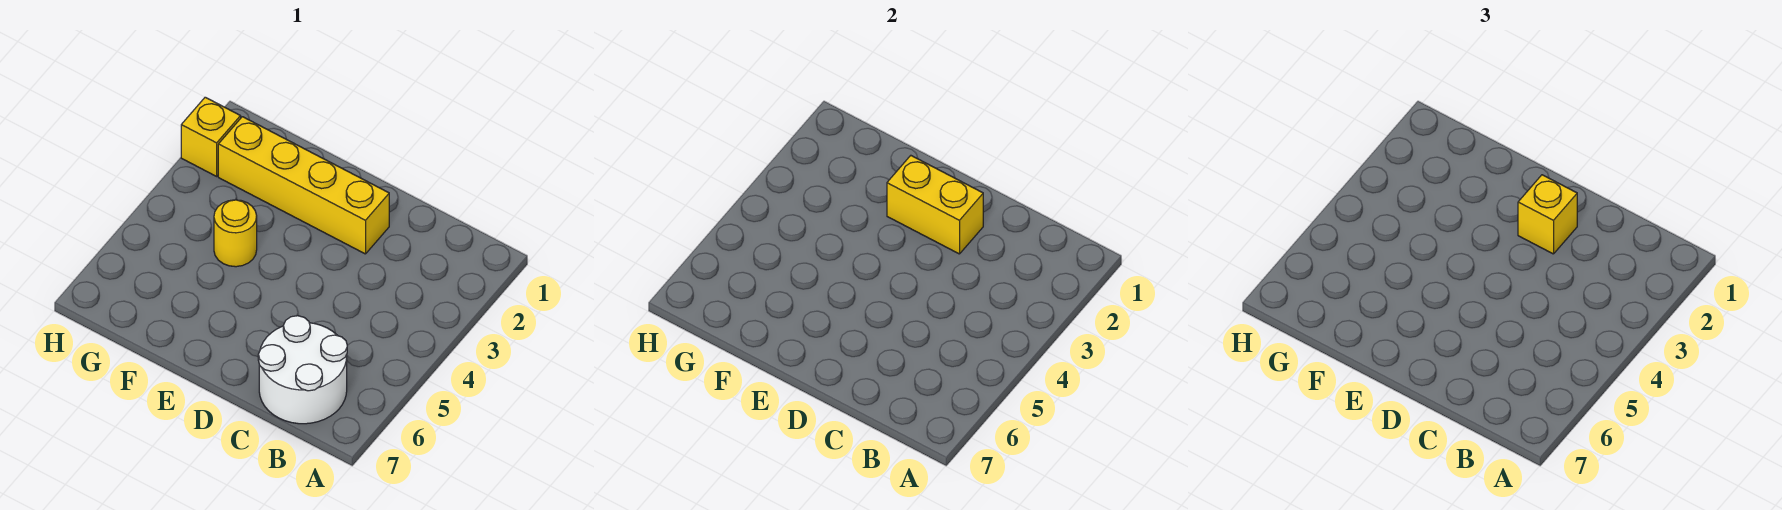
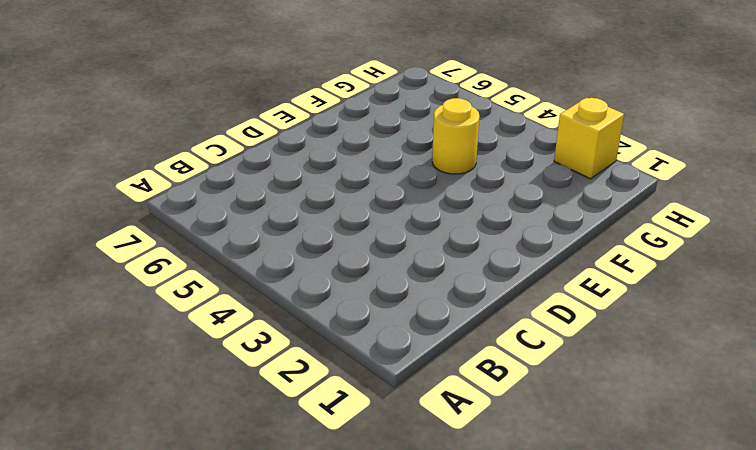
none -> white round brick B6:C7 level 1
none -> yellow brick D2:G2 level 1

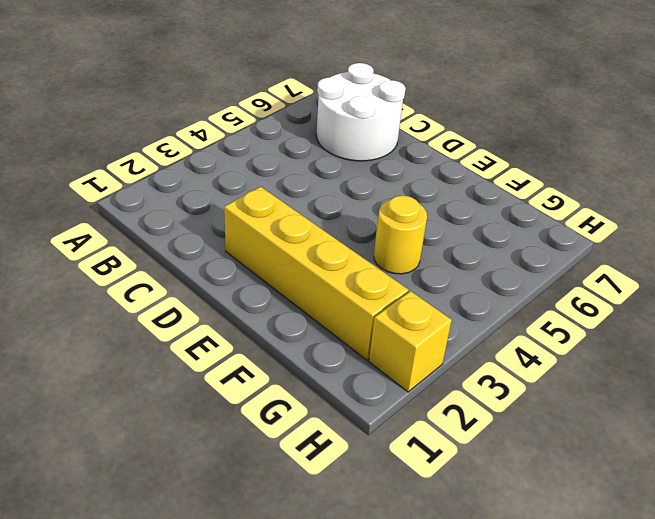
none -> yellow brick D2:E2 level 2
none -> yellow brick D2 level 3

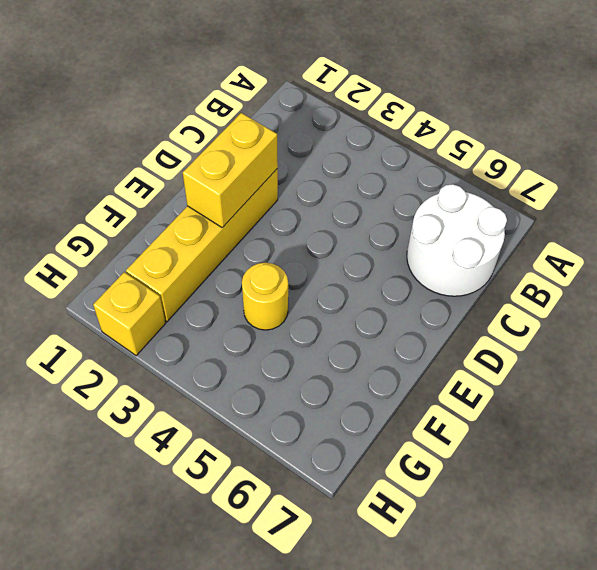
none -> yellow brick D2 level 3

